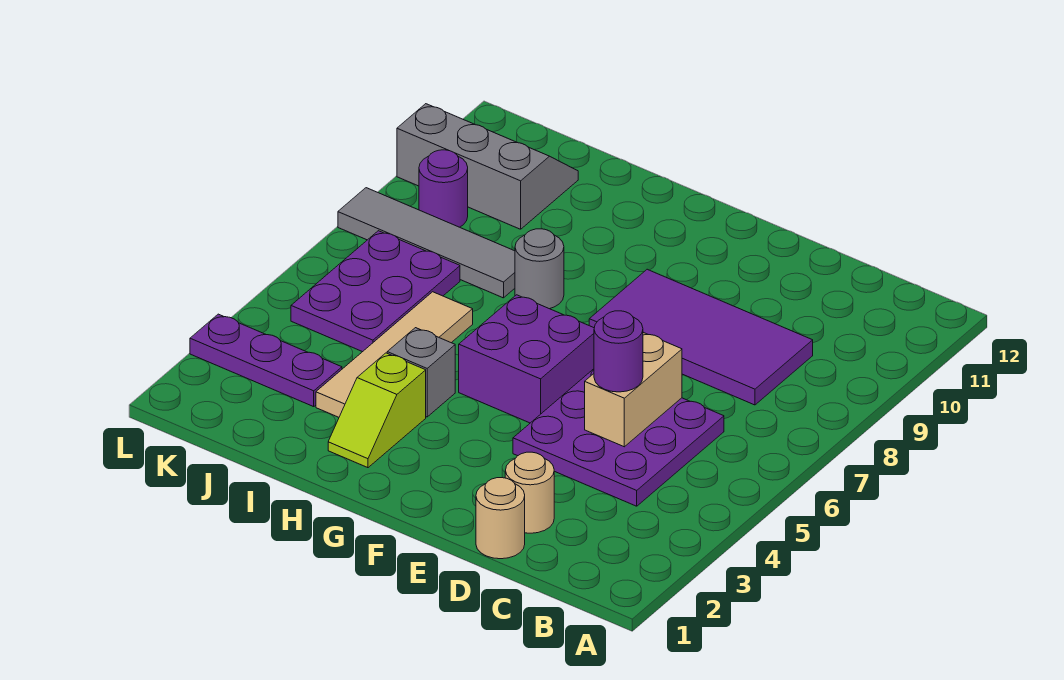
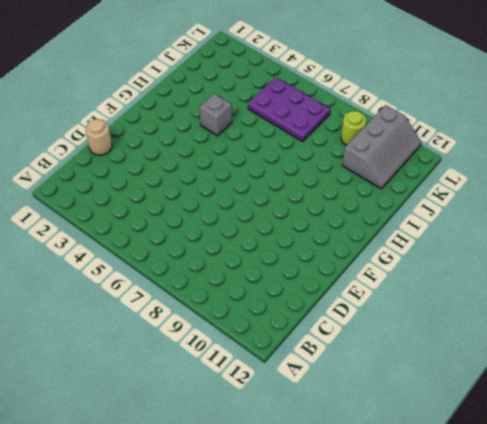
lime round brick K9 level 1 -> purple round brick K9 level 1
none -> purple plate C4:E6 level 1
none -> purple tile C8:F9 level 1
none -> tan round brick D2 level 1

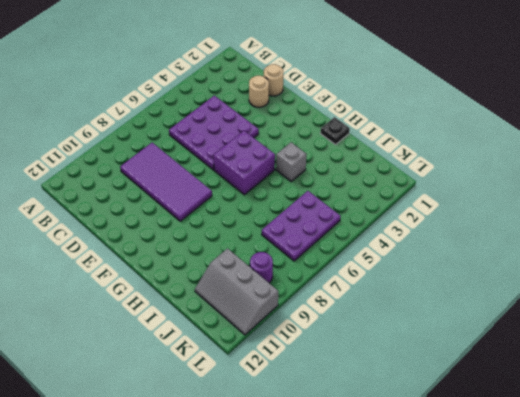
black plate H1 level 1 -> none
none -> lime slope H2:H3 level 1 top 3
none -> grey round brick H8 level 1
none -> tan tile I3:I6 level 1

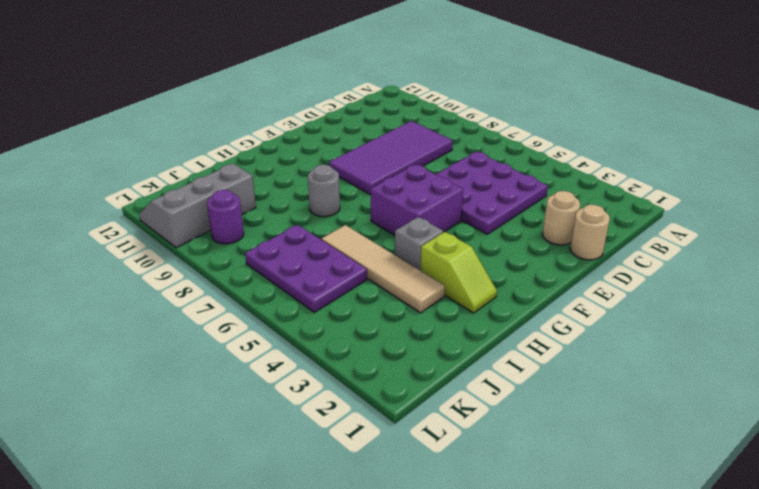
none -> grey tile I8:L8 level 1
none -> purple plate J3:L3 level 1
none -> tan brick D5:D6 level 2

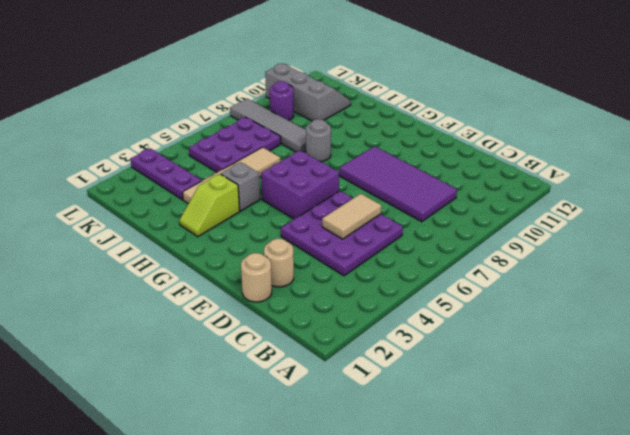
tan tile D5:D6 level 2 -> tan brick D5:D6 level 2
none -> purple round brick D5 level 3

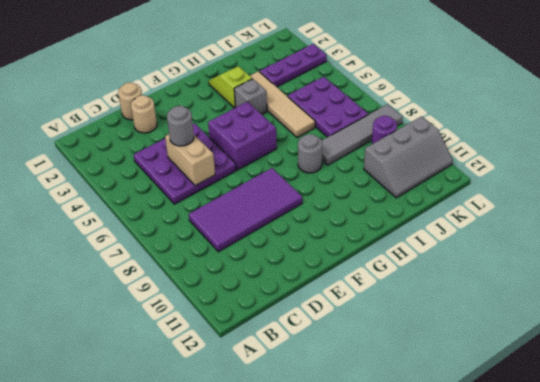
grey round brick D5 level 3 -> purple round brick D5 level 3

